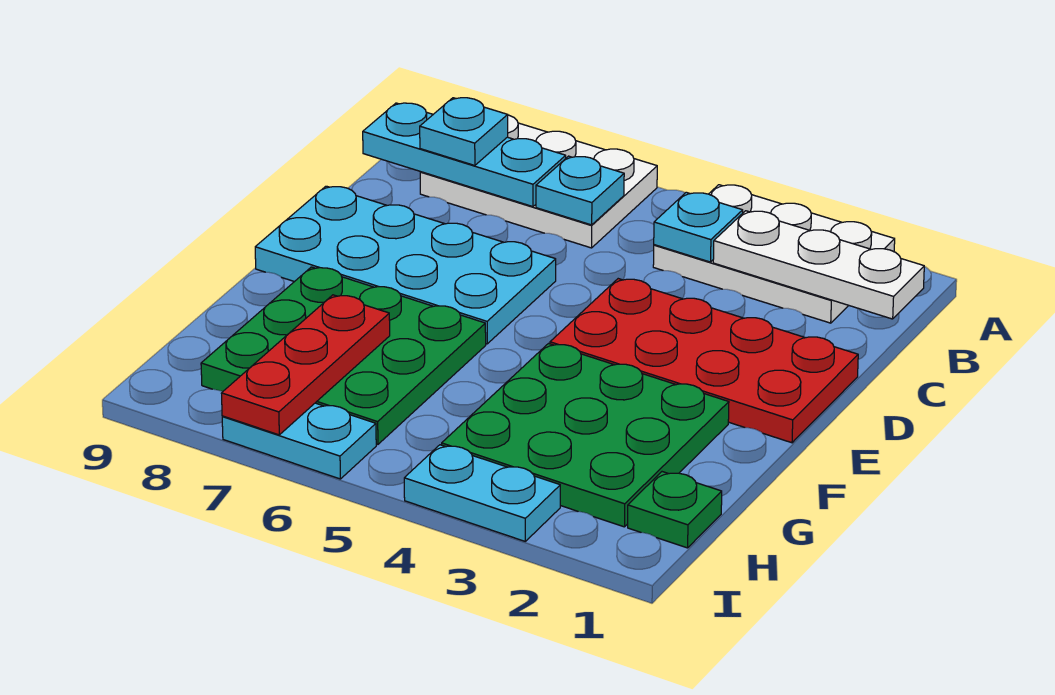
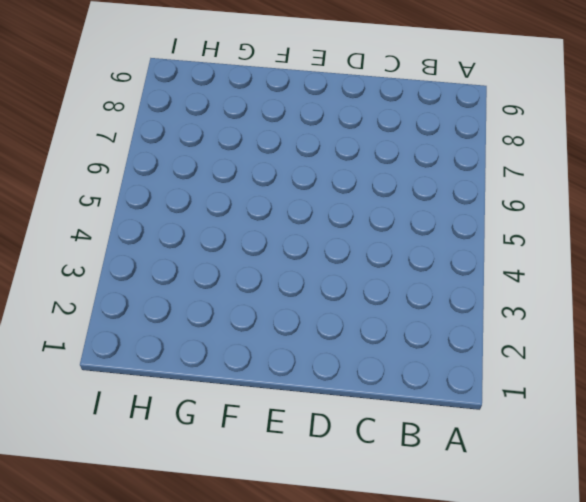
none -> white plate A2:B4 level 1
none -> white plate A6:B8 level 1
none -> red plate D1:E4 level 1

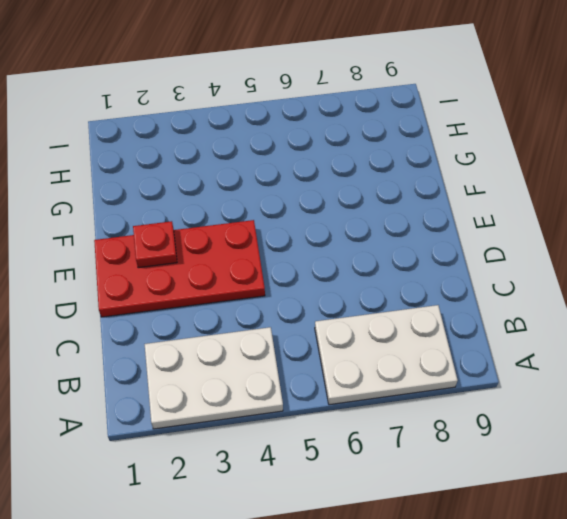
red plate E2 level 2 -> none
none -> cyan plate D6:E9 level 1
none -> green plate F2:H4 level 1
none -> green plate F6:H8 level 1

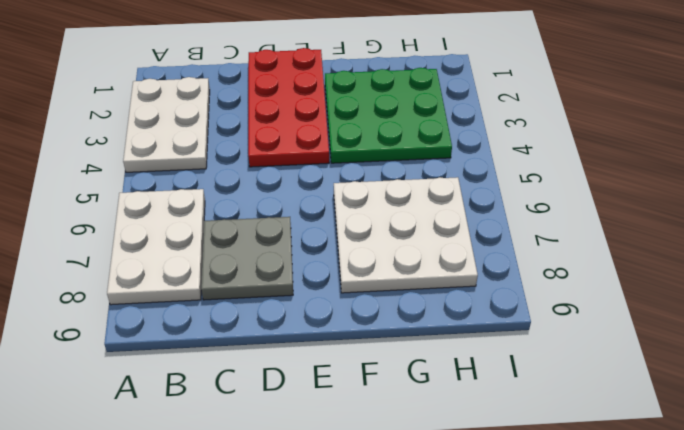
grey plate C7:D8 level 1 -> cyan plate D6:E9 level 1
white plate F6:H8 level 1 -> green plate F6:H8 level 1
none -> green plate H1 level 1
none -> cyan plate I3:I4 level 1
none -> cyan plate I6:I7 level 1

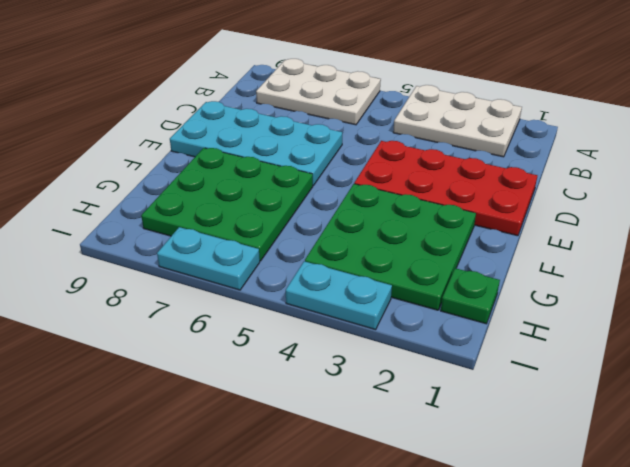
none -> white plate B1:B3 level 2
none -> cyan plate B4 level 2
none -> cyan plate B6 level 2

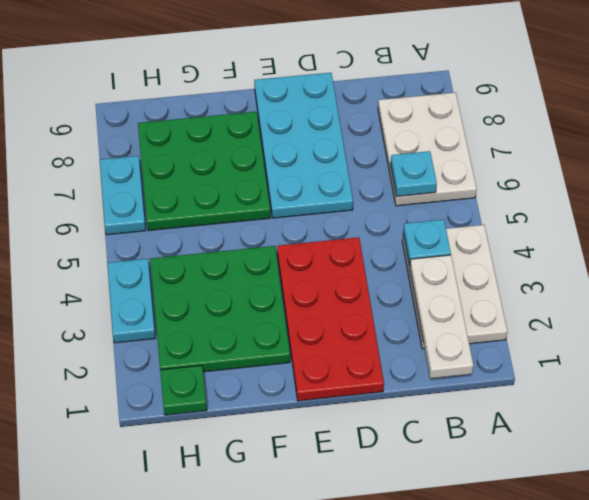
none -> cyan plate B7:B9 level 2
none -> red plate G7:I7 level 2
none -> cyan plate B8 level 3

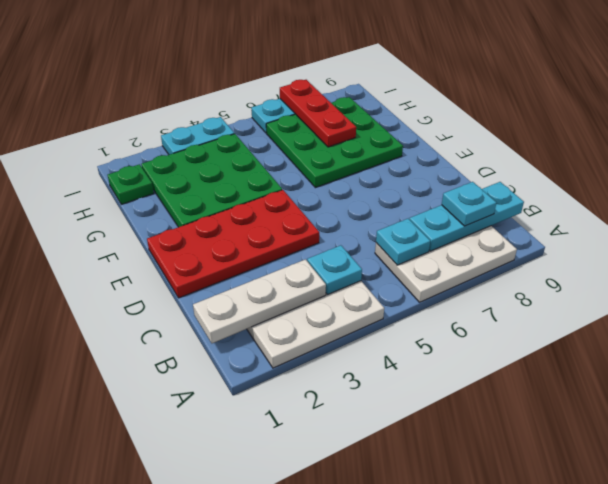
none -> cyan plate D6:E9 level 1

